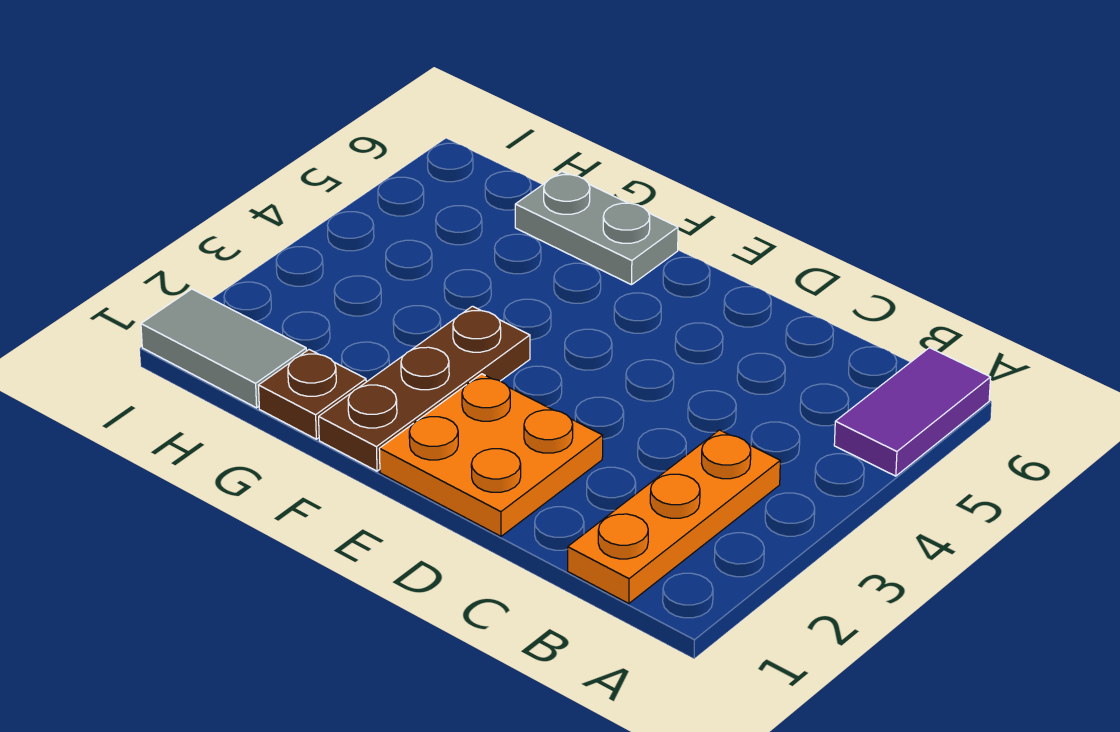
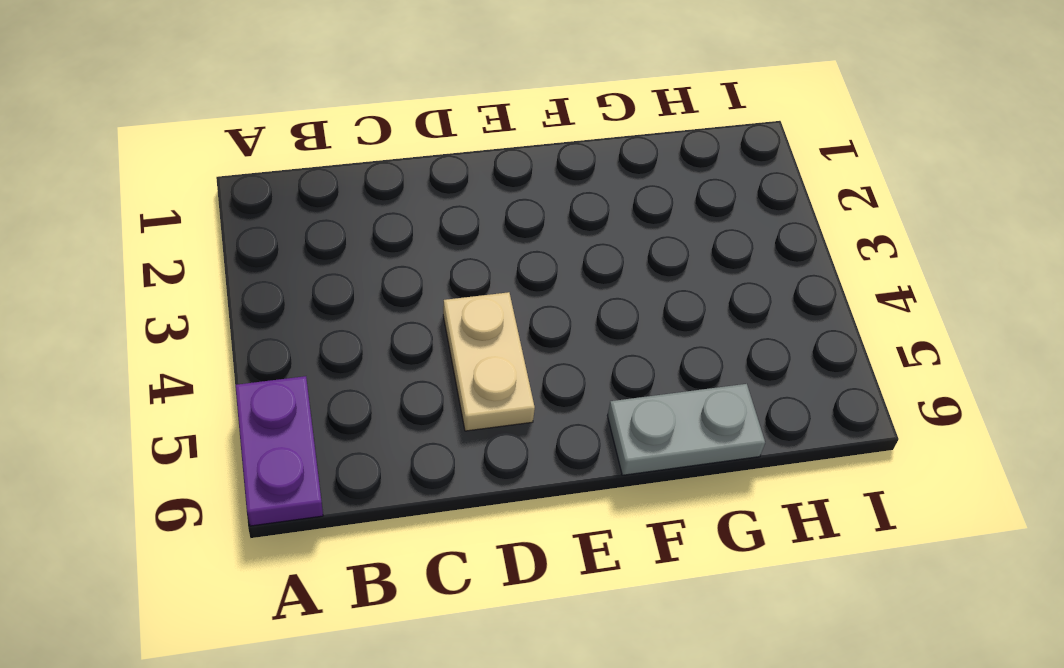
purple plate A5:A6 level 1 -> purple tile A5:A6 level 1
tan plate D4:D5 level 1 -> none
none -> orange plate B1:B3 level 1
none -> orange plate D1:E2 level 1

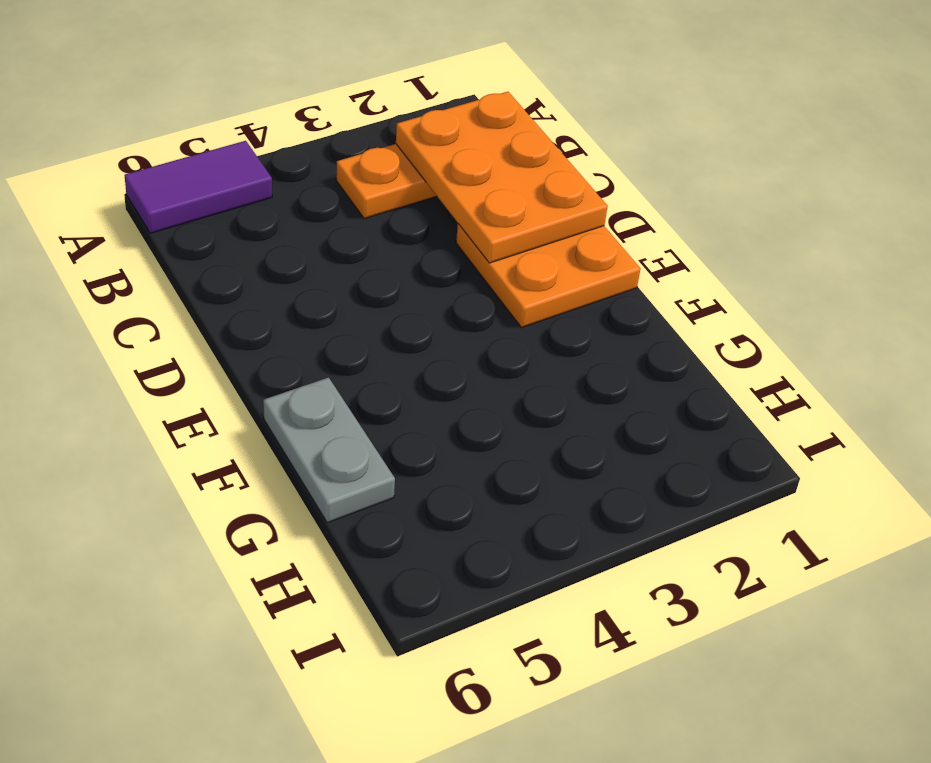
orange plate B1:D2 level 2 -> none
none -> brown plate F1:F3 level 1
none -> brown plate G1 level 1

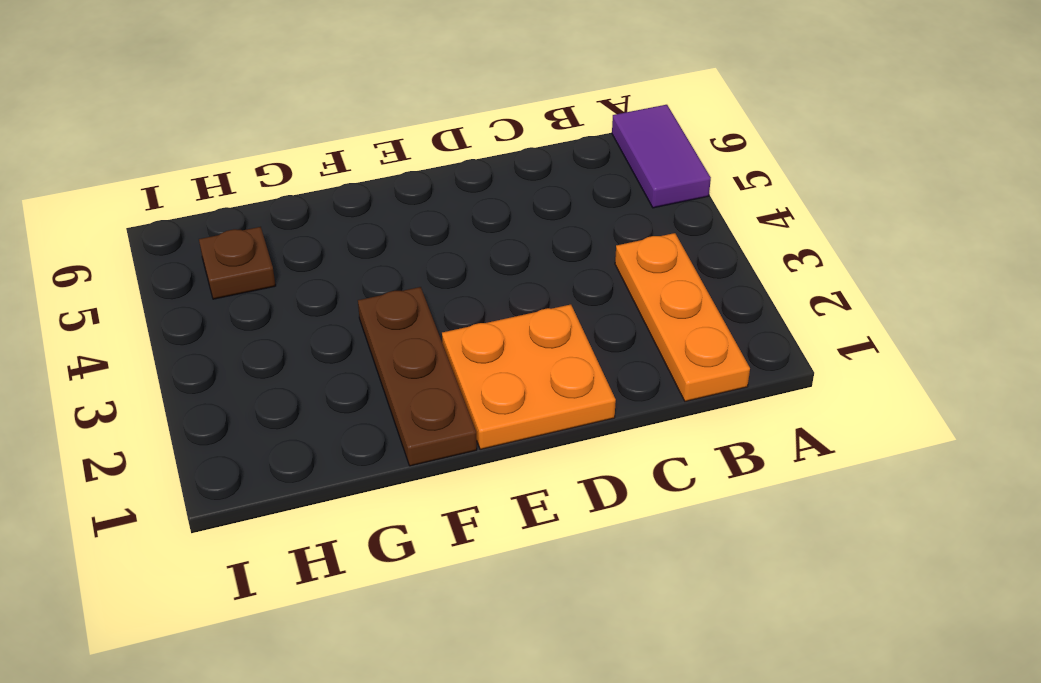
brown plate H5 level 1 -> brown plate G1 level 1
none -> grey plate F6:G6 level 1
none -> grey tile H1:I1 level 1

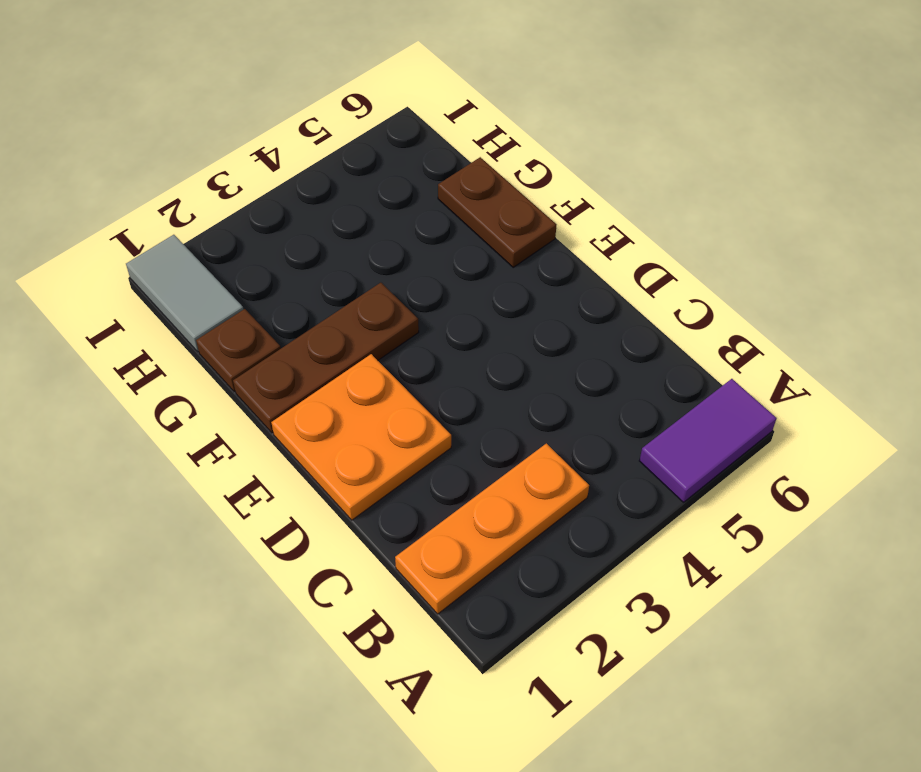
brown plate F6:G6 level 1 -> grey plate F6:G6 level 1

